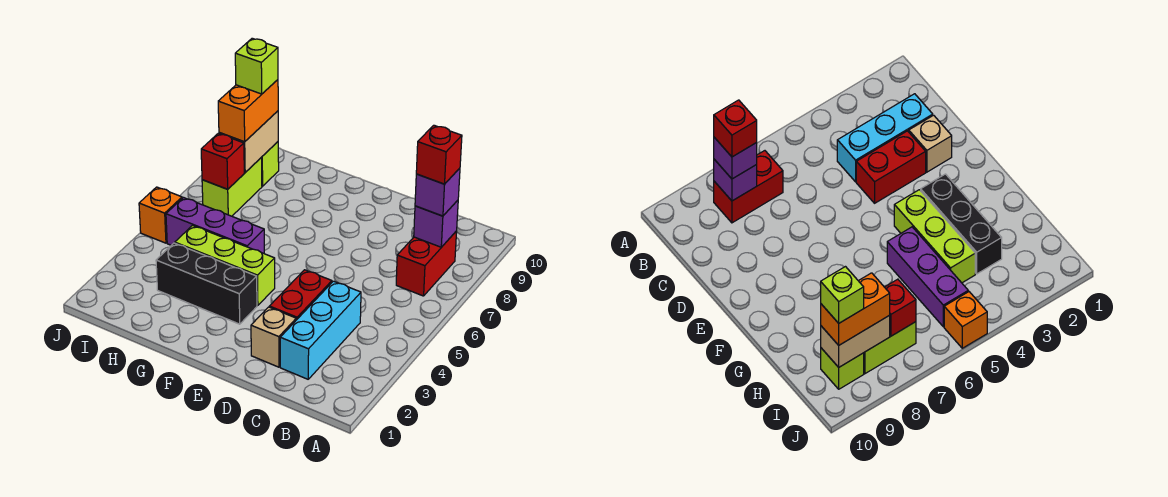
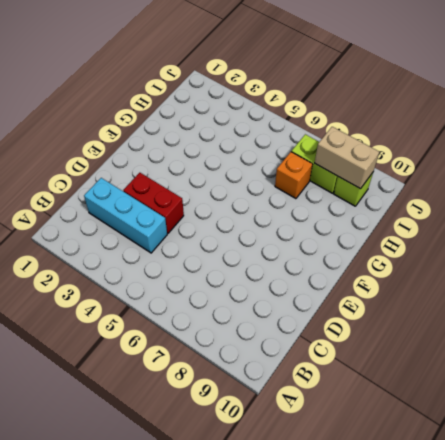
orange brick H7 level 1 -> orange brick J5 level 1
none -> red brick B7:B8 level 1
none -> tan brick D2 level 1
none -> black brick F3:H3 level 1

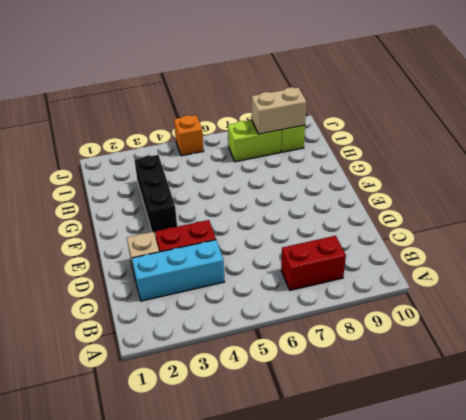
none -> lime brick F4:H4 level 1
none -> purple brick G5:I5 level 1
none -> purple brick B8 level 2

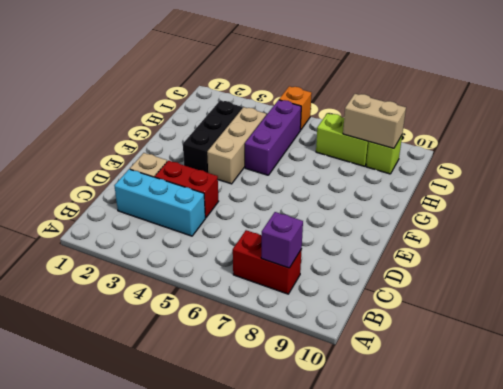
tan brick F4:H4 level 1 -> lime brick F4:H4 level 1
none -> red brick I7 level 2
none -> purple brick B8 level 3
none -> orange brick I8:I9 level 3

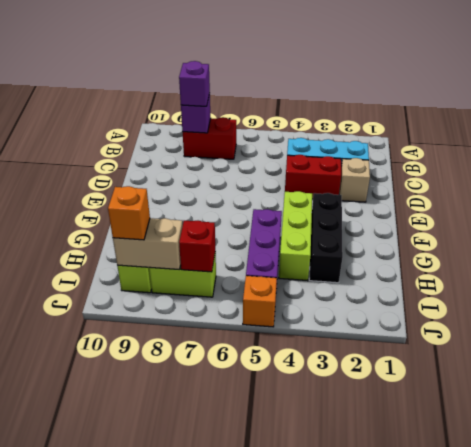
orange brick I9 level 3 -> orange brick I8:I9 level 3
none -> red brick B8 level 4
none -> lime brick I9 level 4

